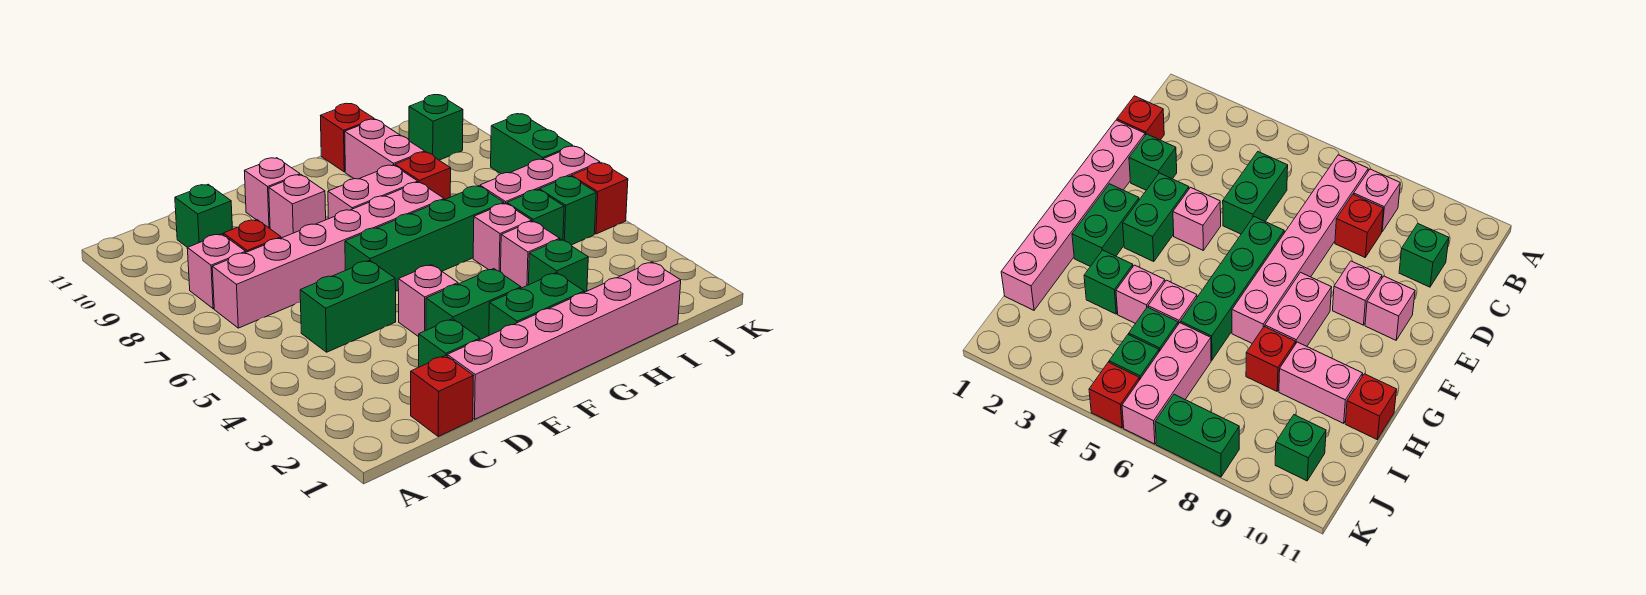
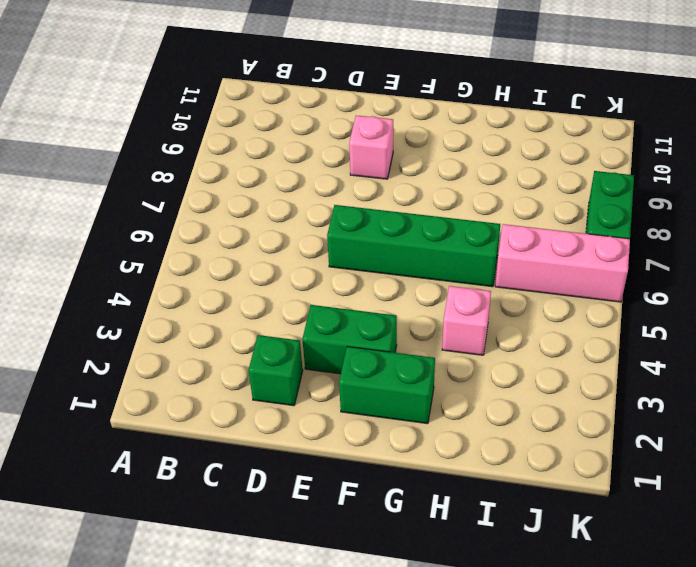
none -> pink brick B7:G7 level 1
none -> pink brick B8 level 1
none -> red brick C1 level 1

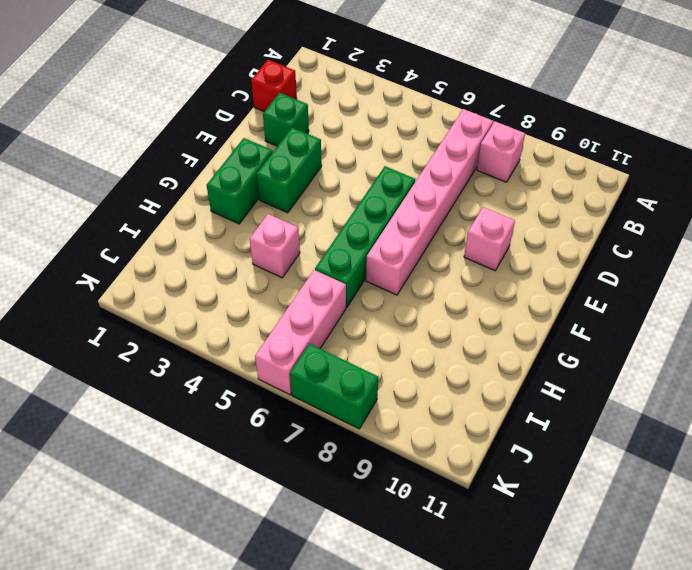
none -> green brick C5:D5 level 1
none -> red brick C8 level 1
none -> green brick C10 level 1

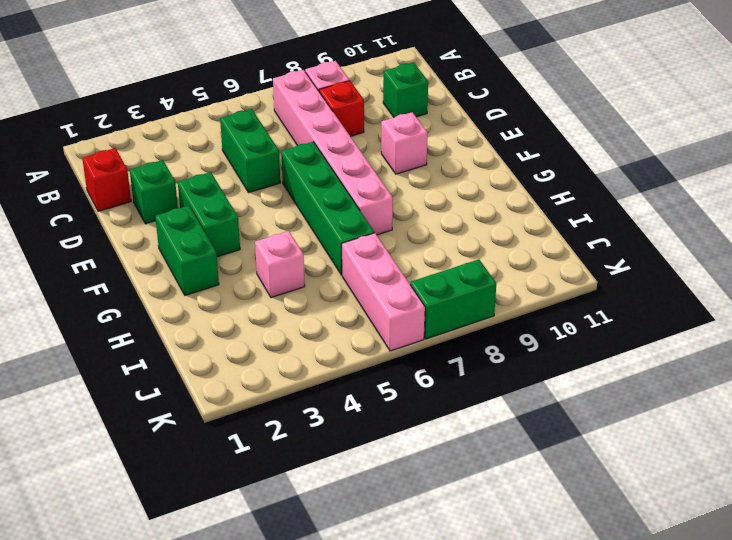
none -> pink brick D1:I1 level 1
none -> pink brick E4 level 1
none -> pink brick E10 level 1

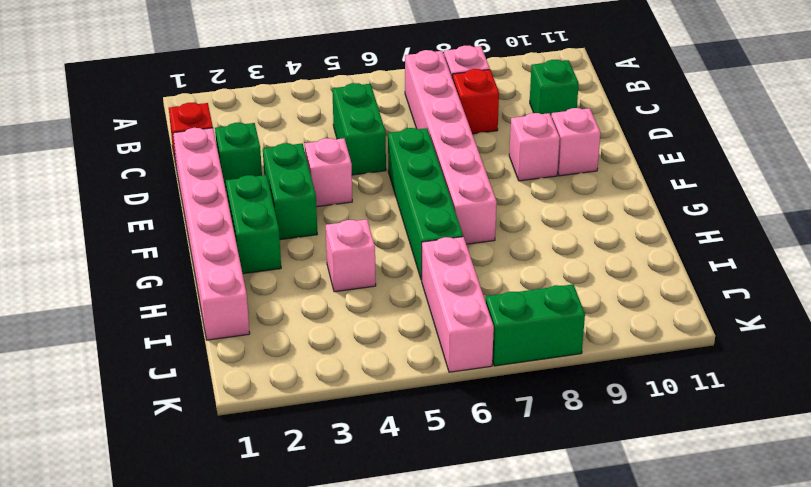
none -> pink brick F8:G8 level 1
none -> green brick H3 level 1
none -> pink brick H5 level 1

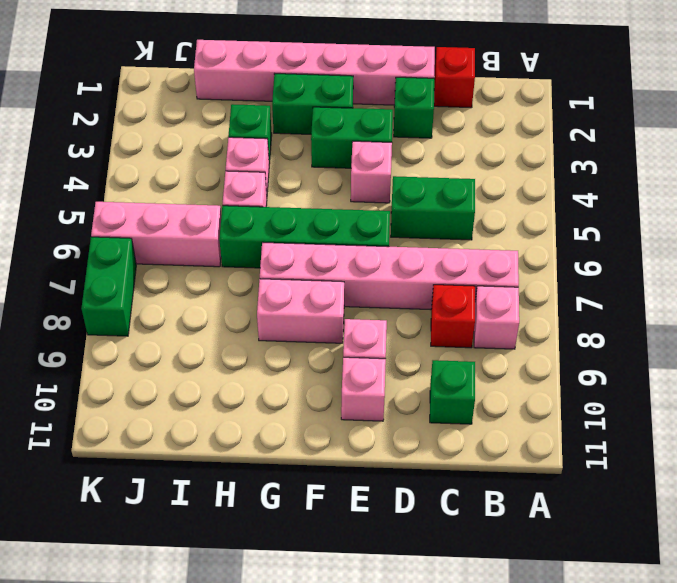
none -> red brick H8 level 1
none -> pink brick H9:H10 level 1
none -> red brick H11 level 1

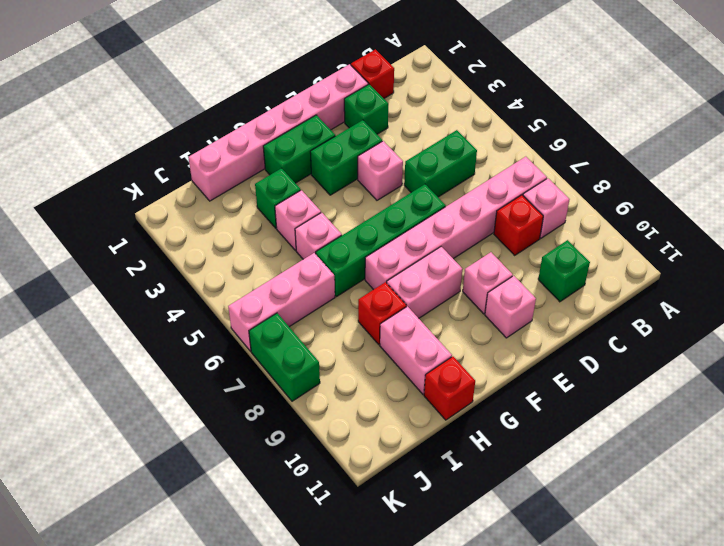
none -> green brick I5 level 1
none -> green brick J5 level 1
none -> green brick J10 level 1

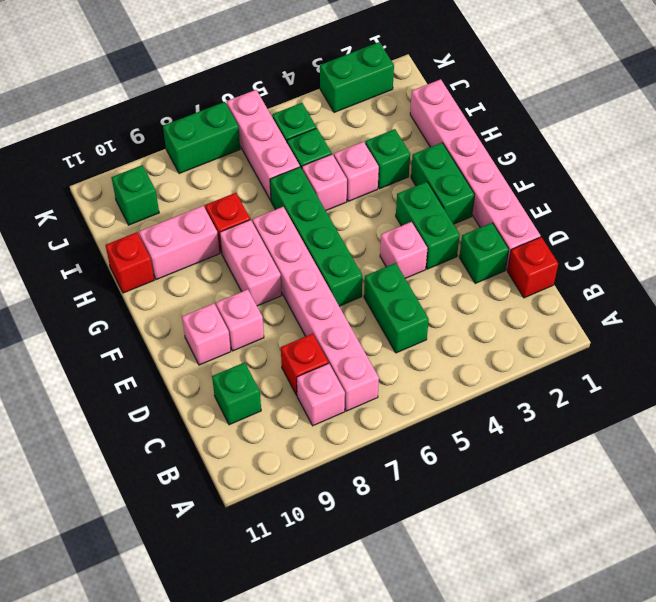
green brick K2:K3 level 1 -> none
none -> red brick K5 level 1

